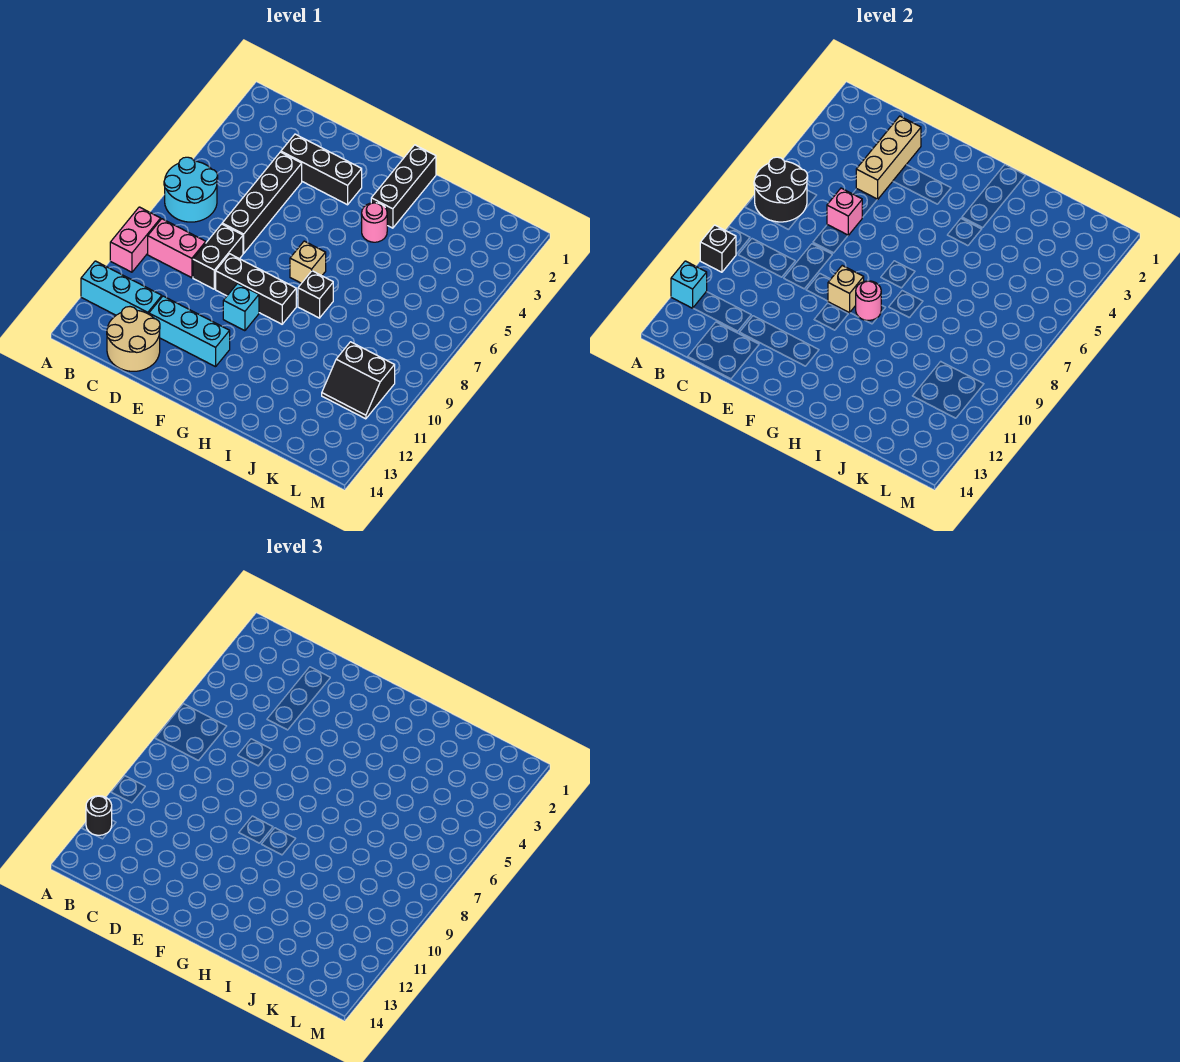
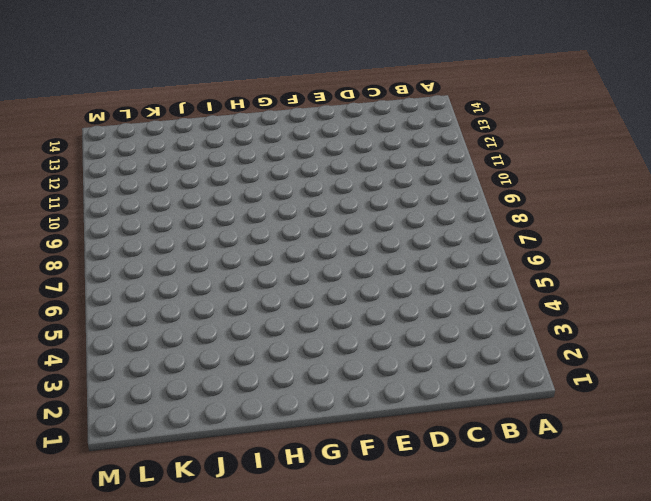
none -> cyan round brick A6:B7 level 1
none -> pink brick A9:A10 level 1
none -> cyan brick A12:C12 level 1

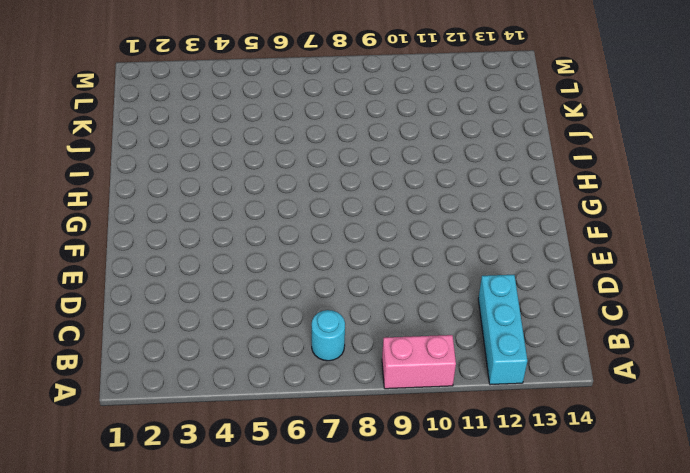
cyan round brick B7 level 1 -> cyan round brick A6:B7 level 1
none -> pink brick B9:C9 level 1
none -> tan round brick C13:D14 level 1
none -> black brick D3:F3 level 1

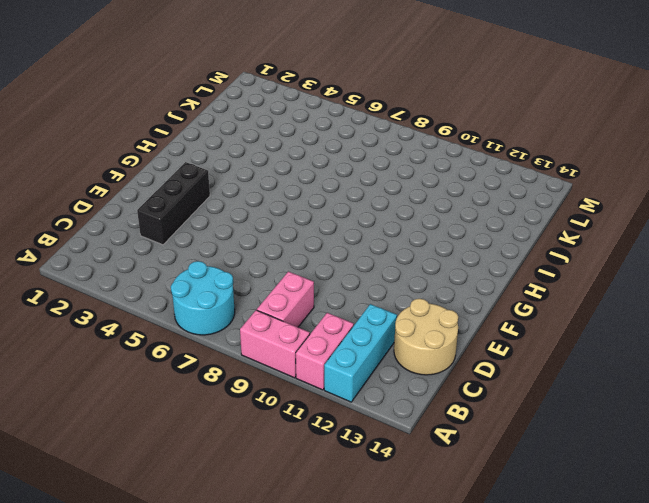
pink brick A11:B11 level 1 -> none
none -> black brick D4:D7 level 1
none -> black brick D8:D9 level 1
none -> cyan brick D12:F12 level 1

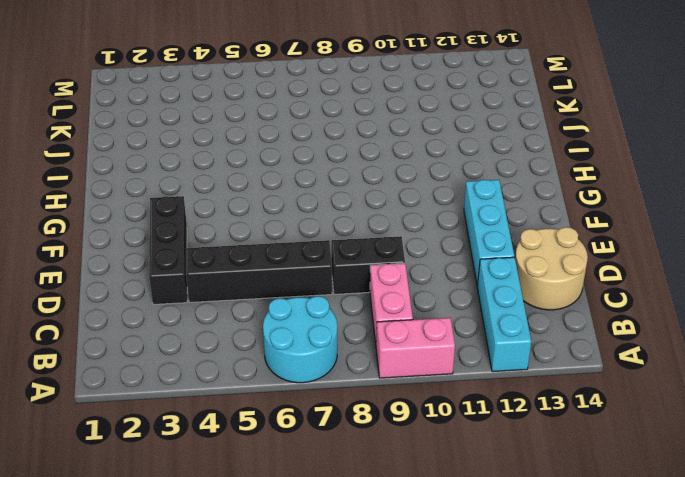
none -> black brick E9:G9 level 1
none -> cyan brick F10 level 1
none -> tan brick G7 level 1

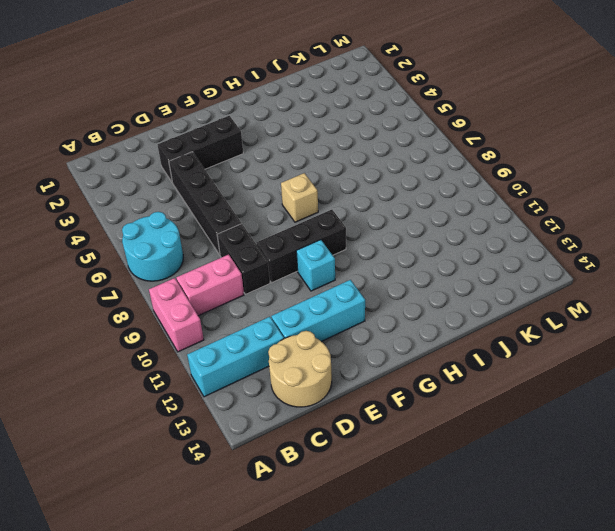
none -> black brick H1:H3 level 1
none -> pink round brick H4 level 1
none -> black brick H8 level 1

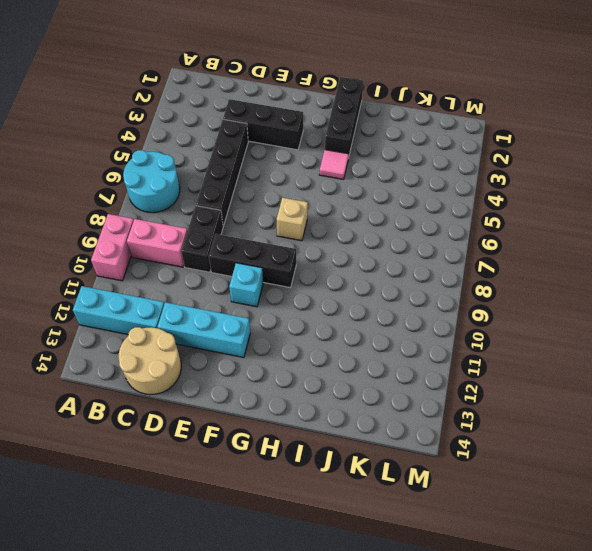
pink tile H4 level 1 -> pink round brick H4 level 1
none -> black brick H8 level 1
none -> black slope K10:L11 level 1 top 10
none -> black round brick A6:B7 level 2

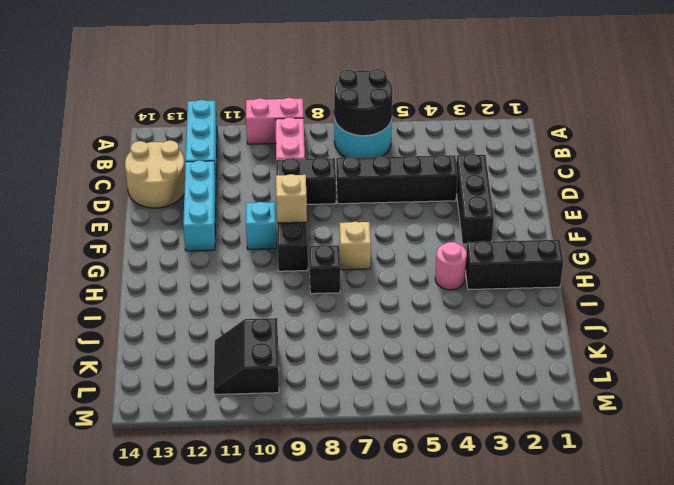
none -> black brick A10 level 2
none -> cyan brick A12 level 2
none -> tan brick D2:D4 level 2

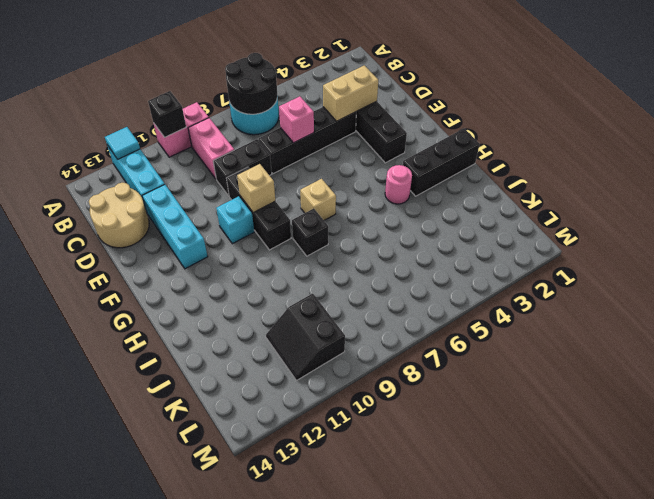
cyan tile A12 level 2 -> cyan brick A12 level 2
tan brick D3:D4 level 2 -> tan brick D2:D4 level 2
none -> pink round brick G9 level 2
none -> black round brick A12 level 3

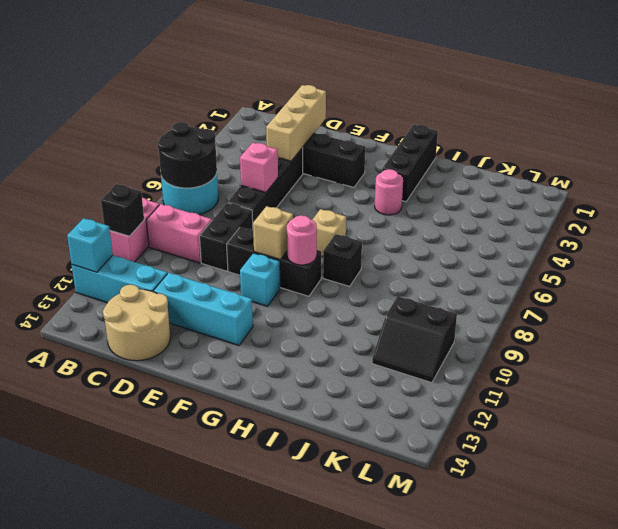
none -> black round brick A12 level 3

